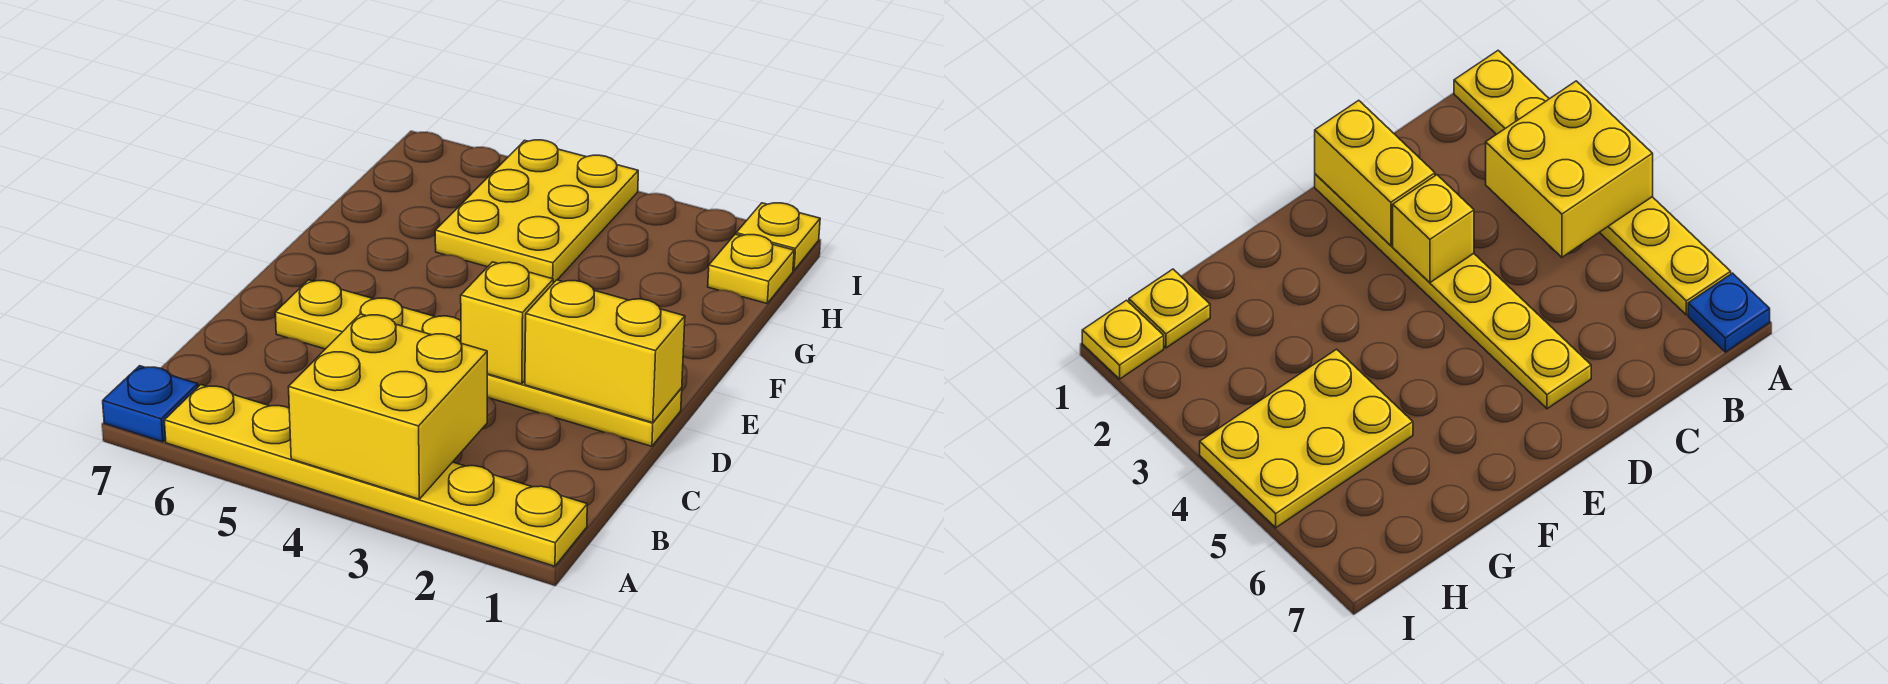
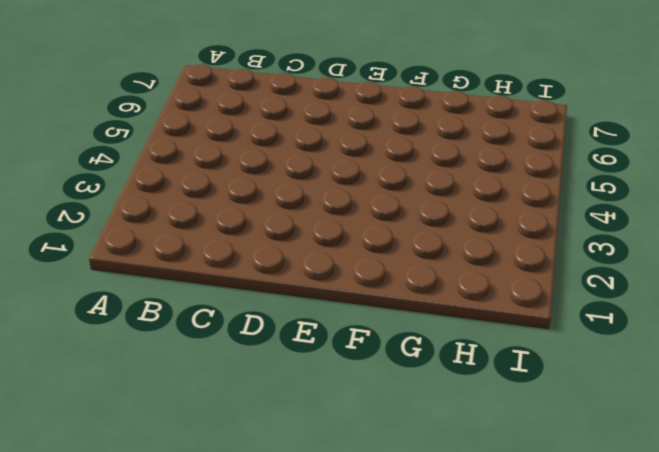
none -> yellow plate A1:A6 level 1
none -> blue plate A7 level 1

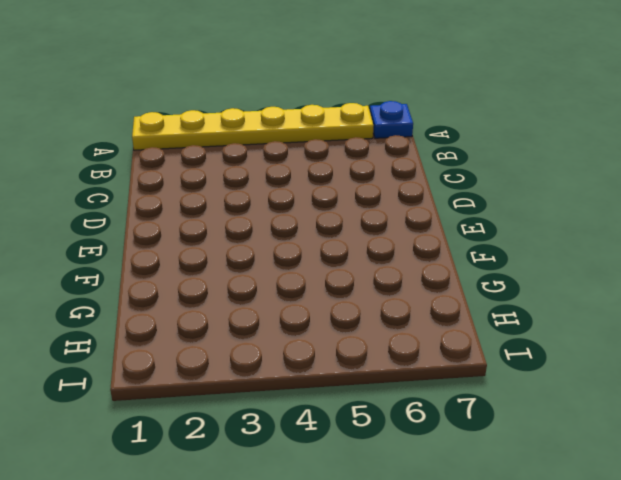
none -> yellow plate D1:D6 level 1
none -> yellow plate G4:I5 level 1

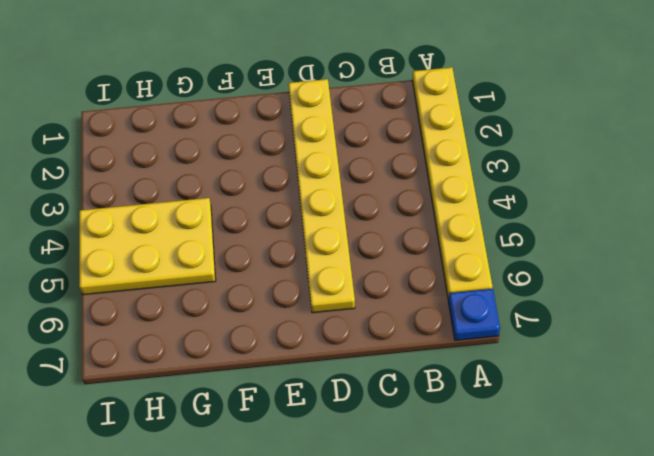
none -> yellow plate H1 level 1
none -> yellow plate I1 level 1

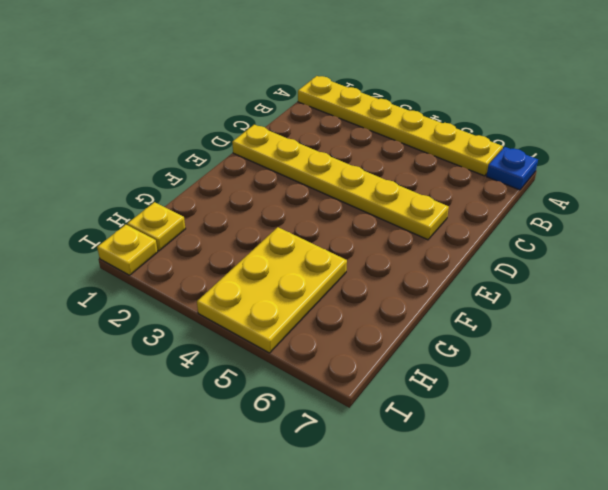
none -> yellow brick A3:B4 level 2
none -> yellow brick D1:D2 level 2

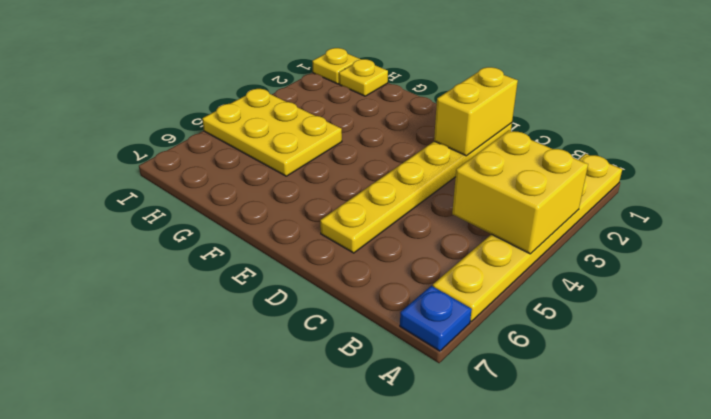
none -> yellow brick D3 level 2

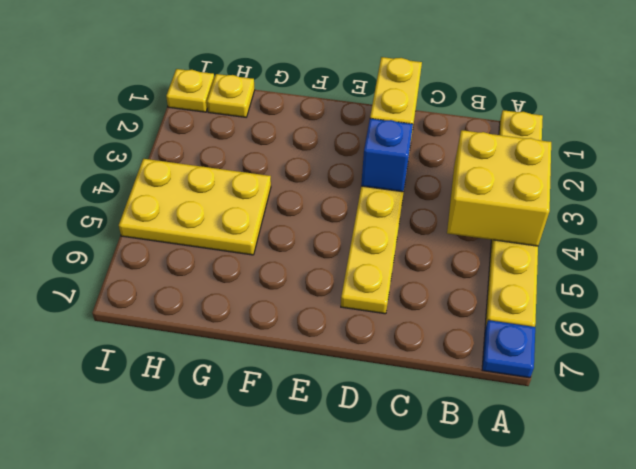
blue brick D3 level 2 -> yellow brick D3 level 2

